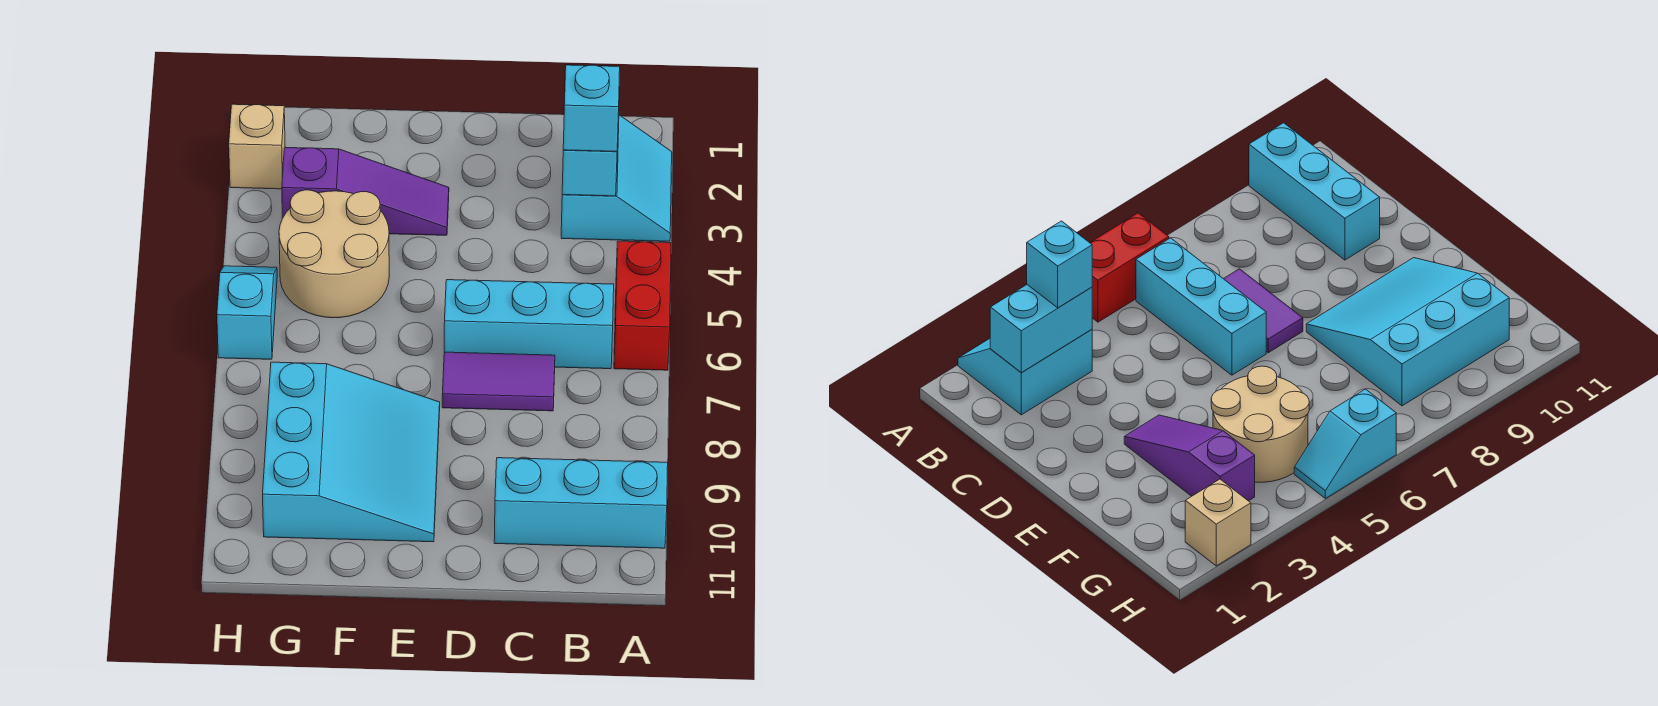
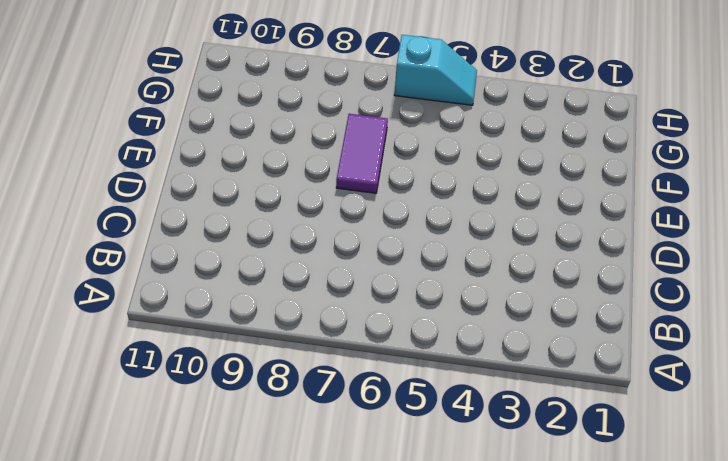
purple tile E7:F7 level 1 -> purple tile C7:D7 level 1
none -> cyan slope A2:B3 level 1 top B
none -> red brick A5:A6 level 1
none -> cyan brick A10:C10 level 1

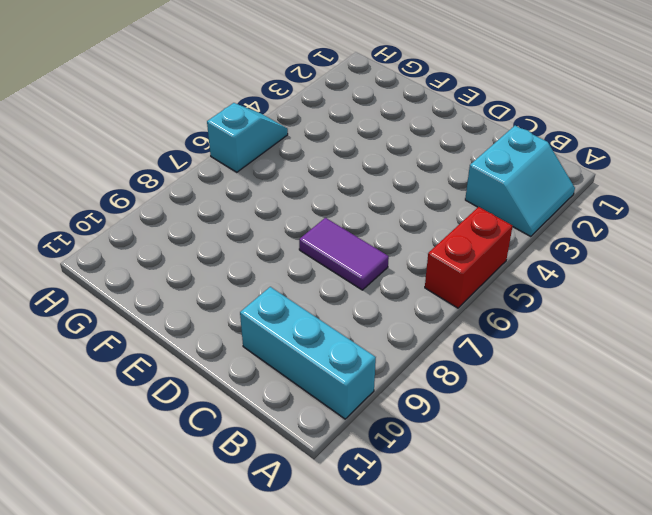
none -> cyan brick B6:D6 level 1
none -> purple slope E3:G3 level 1 top G
none -> cyan slope E8:G10 level 1 top G

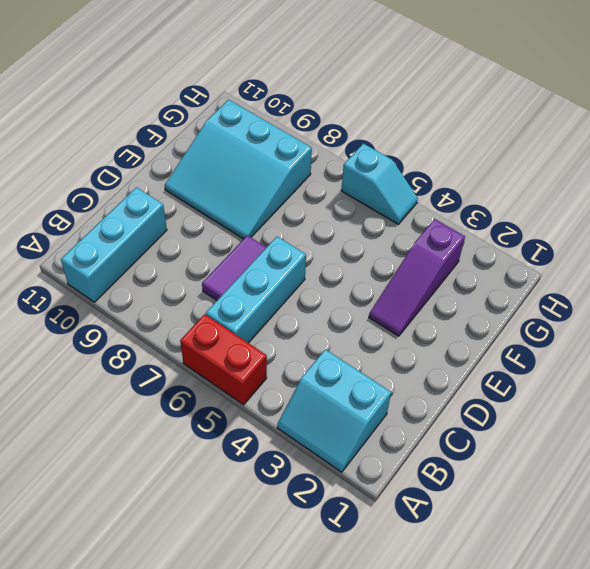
none -> tan round brick F4:G5 level 1
none -> tan brick H2 level 1
none -> cyan brick B2:B3 level 2

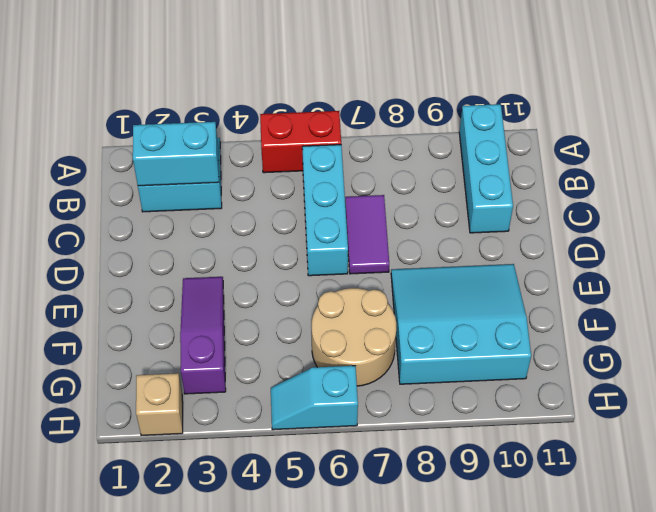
tan round brick F6:G7 level 1 -> tan round brick F4:G5 level 1
none -> cyan brick B3 level 3

